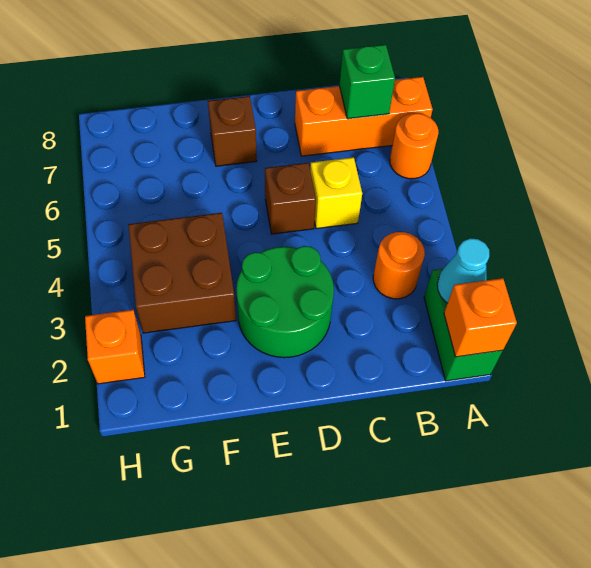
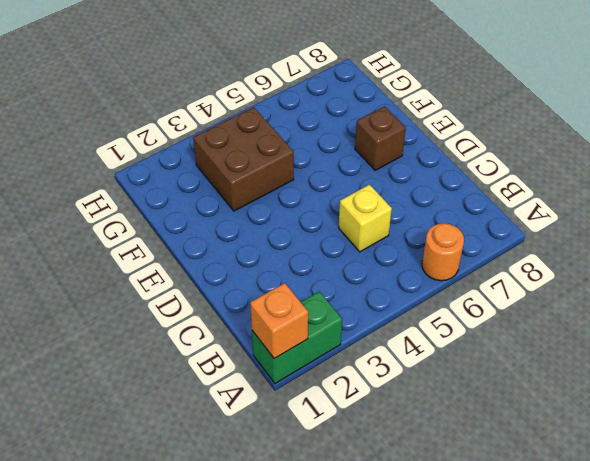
none -> orange brick A7:C7 level 1
none -> orange round brick B3 level 1
none -> green round brick D2:E3 level 1

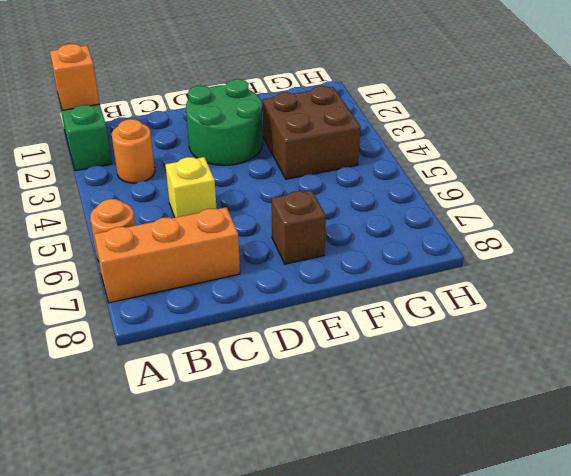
none -> brown brick D5 level 1
none -> orange brick H2 level 1
none -> cyan cone A2 level 2

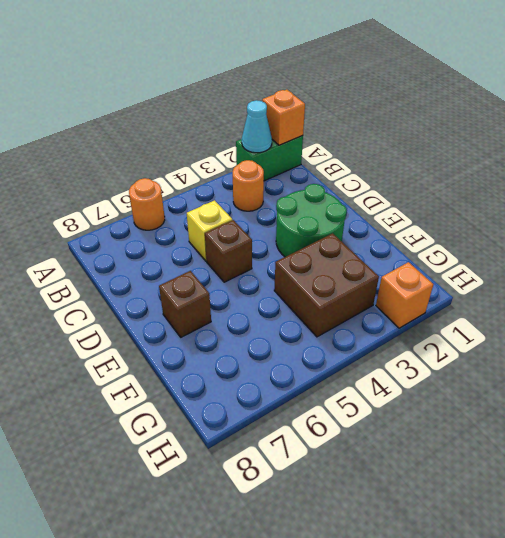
none -> orange brick A7:C7 level 1
none -> green brick B7 level 2

